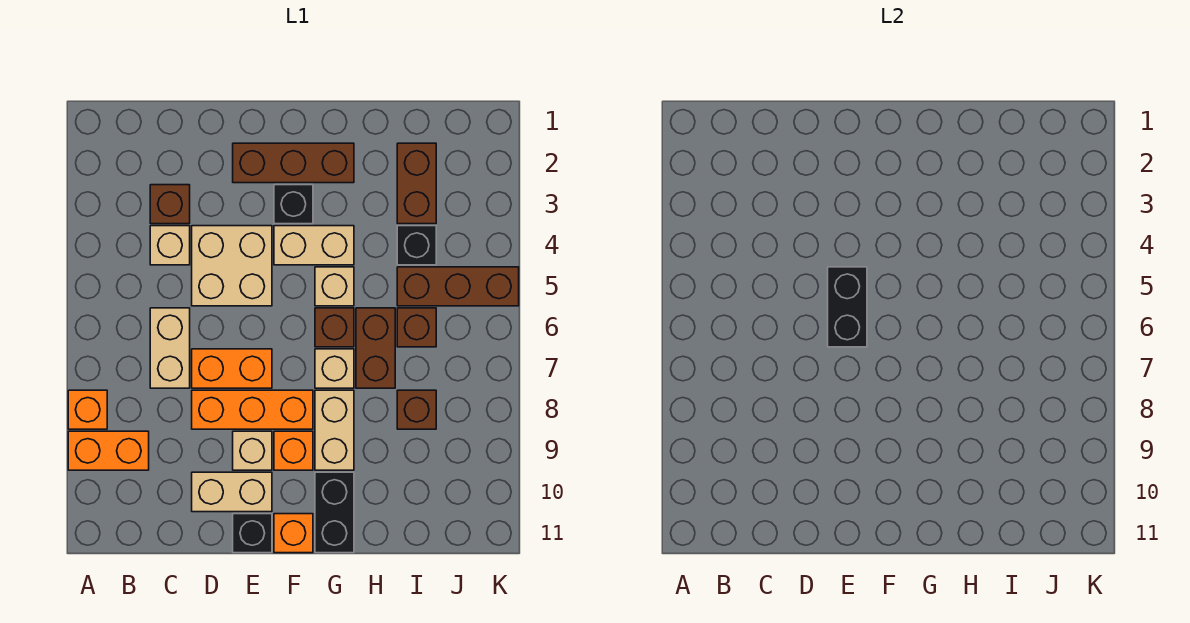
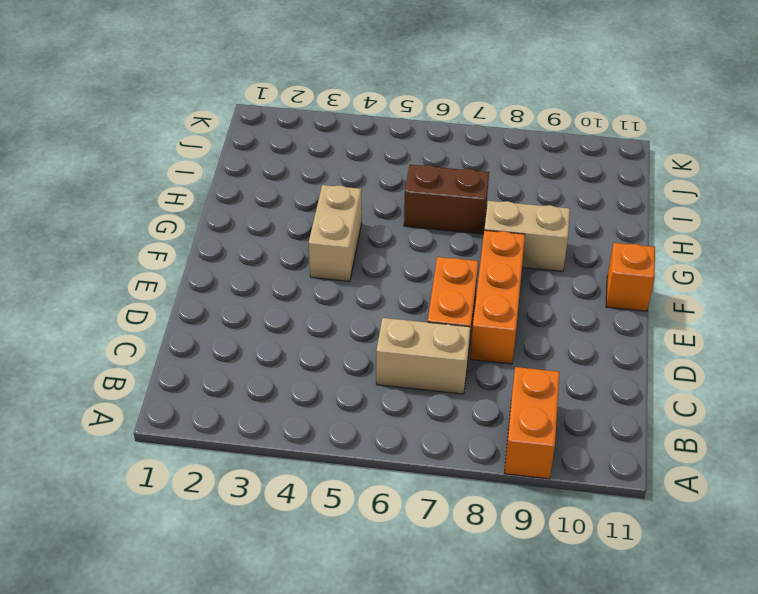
none -> orange brick A8 level 1
none -> brown brick C3 level 1
none -> tan brick C4 level 1

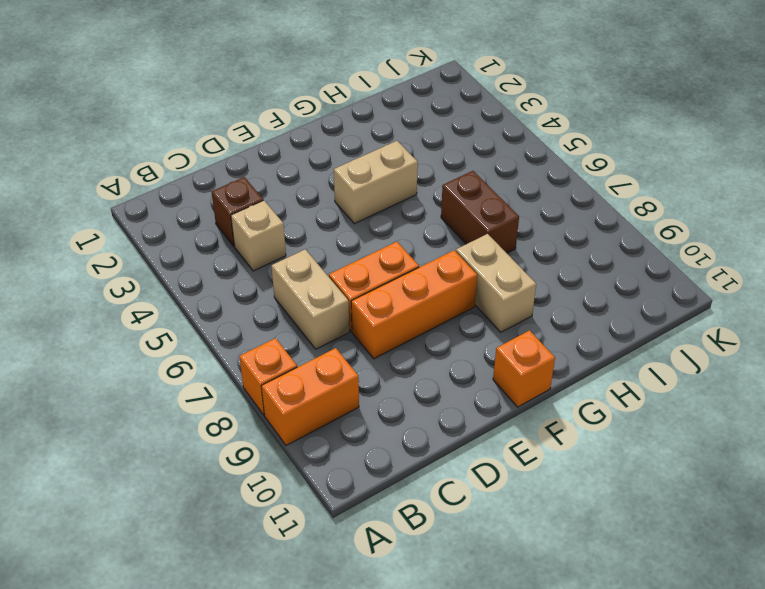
none -> tan brick D4:E5 level 1
none -> tan brick D10:E10 level 1
none -> brown brick E2:G2 level 1

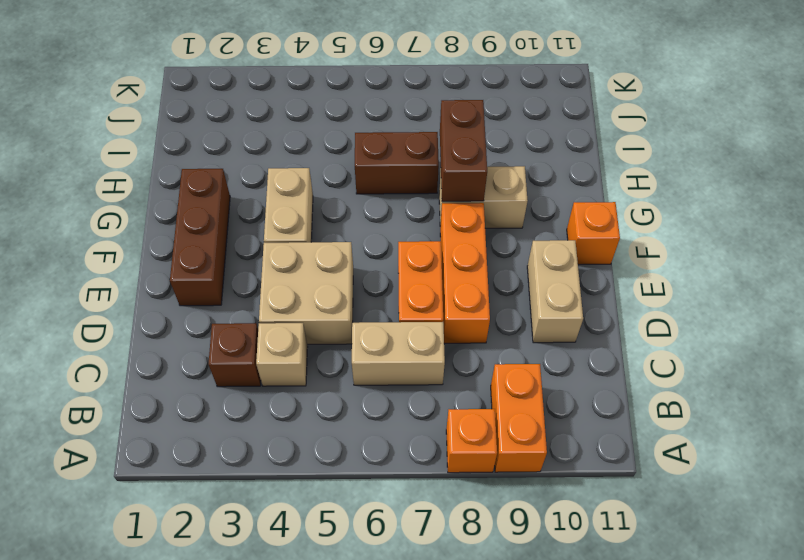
brown brick G8:H8 level 2 -> brown brick I2:I3 level 1
none -> tan brick E9 level 1
none -> black brick E11 level 1
none -> black brick F3 level 1

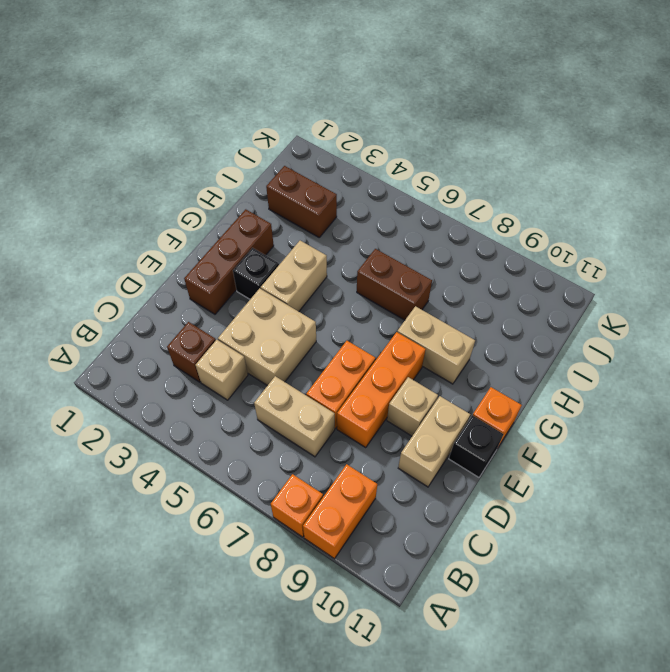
none -> orange brick F9 level 1
none -> tan brick G5 level 1
none -> brown brick G6 level 1

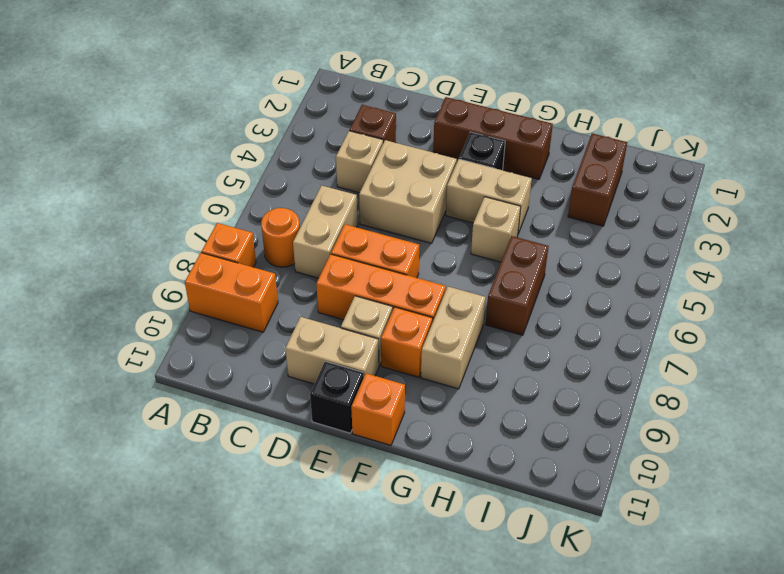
orange round brick B7 level 1 -> none
none -> brown brick G6 level 1
none -> tan brick G7 level 1
none -> black brick G10:G11 level 1

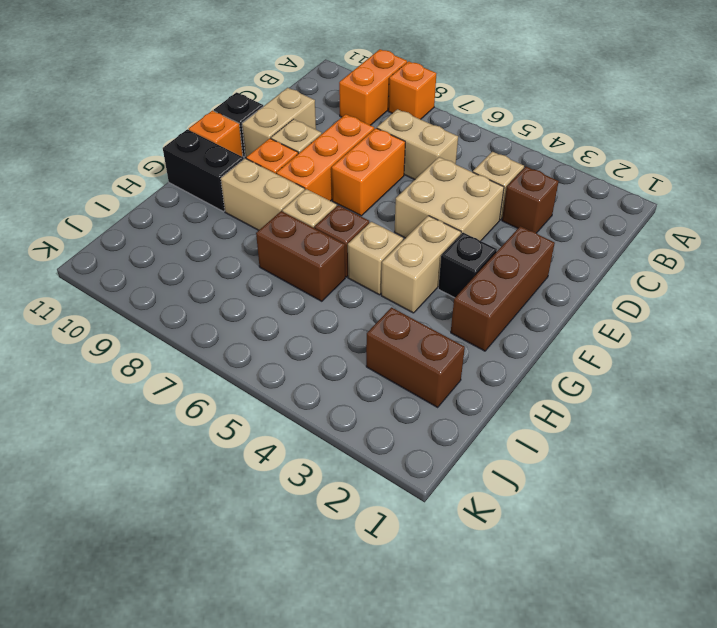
none -> black brick I4 level 1
none -> brown brick I5:K5 level 1
none -> brown brick I6 level 1

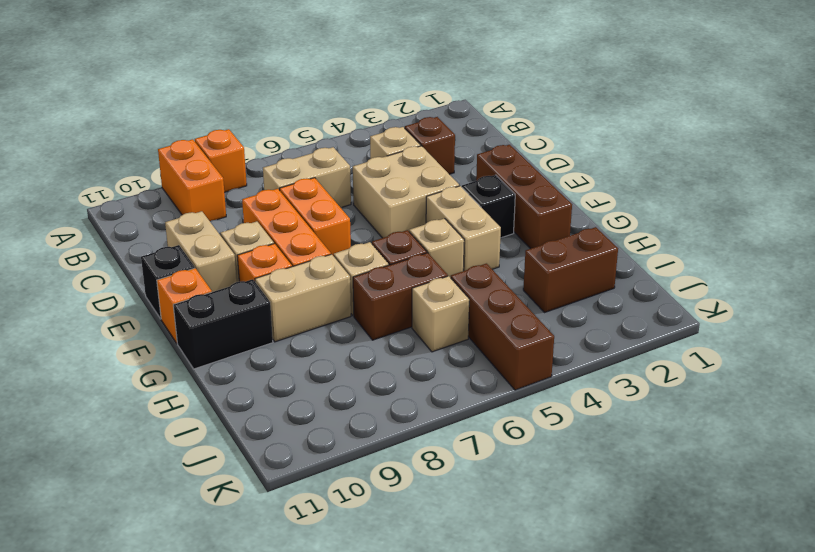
tan brick I6 level 1 -> brown brick I6 level 1
none -> black brick I4 level 1
none -> brown brick I8 level 1
none -> black brick E5:E6 level 2

